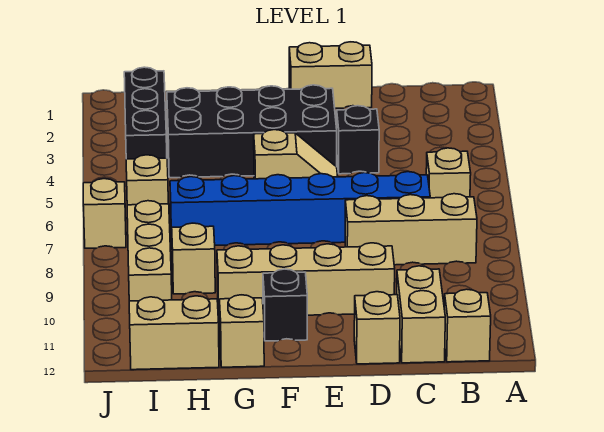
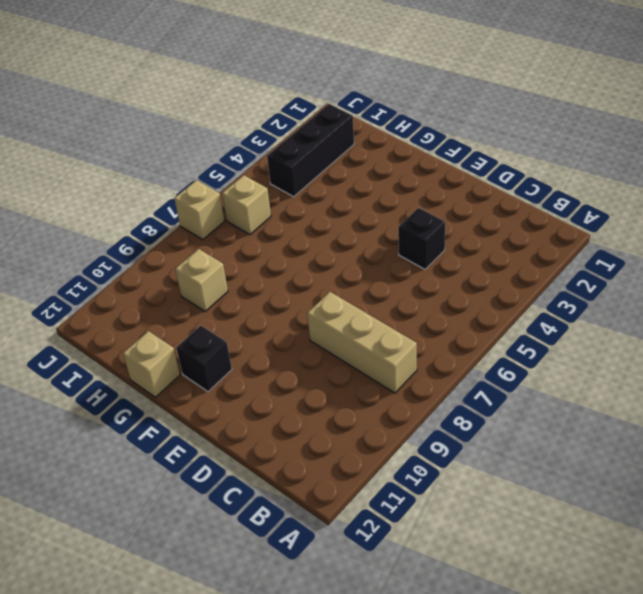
none -> tan brick B6 level 1
none -> tan brick B12 level 1
none -> blue brick C7:H7 level 1

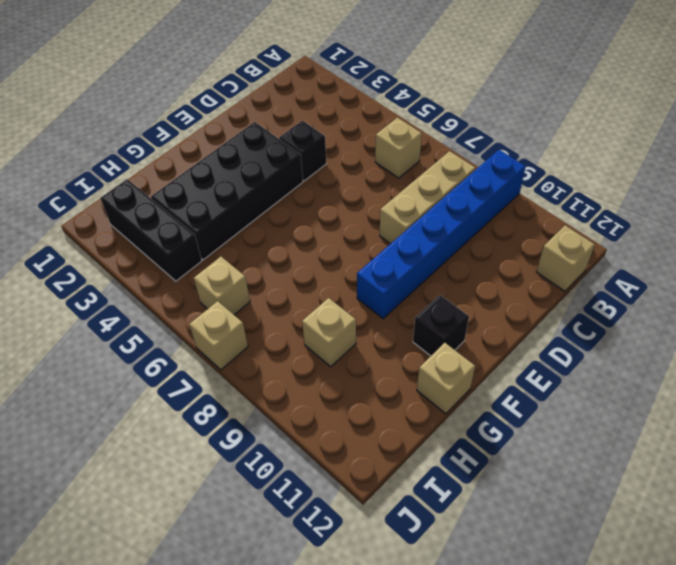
blue brick A9:F9 level 1 -> blue brick C7:H7 level 1
none -> tan brick C11:C12 level 1
none -> tan brick D1:E1 level 1
none -> tan brick D10:G10 level 1

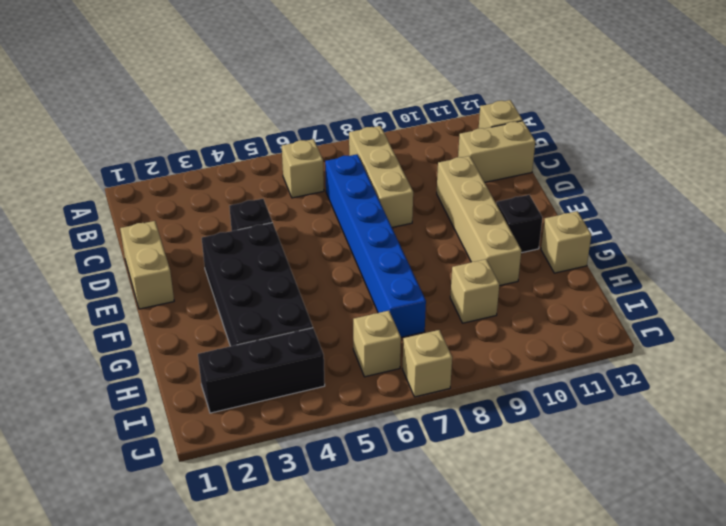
none -> tan brick D12 level 1
none -> tan slope E5:F5 level 1 top F
none -> tan brick H12:I12 level 1

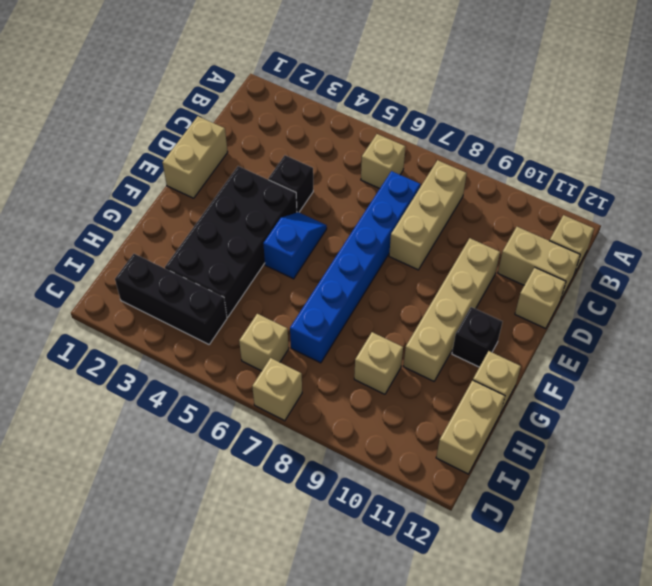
blue slope E5:F5 level 1 top F -> tan slope E5:F5 level 1 top F
none -> tan brick I8:I10 level 1

